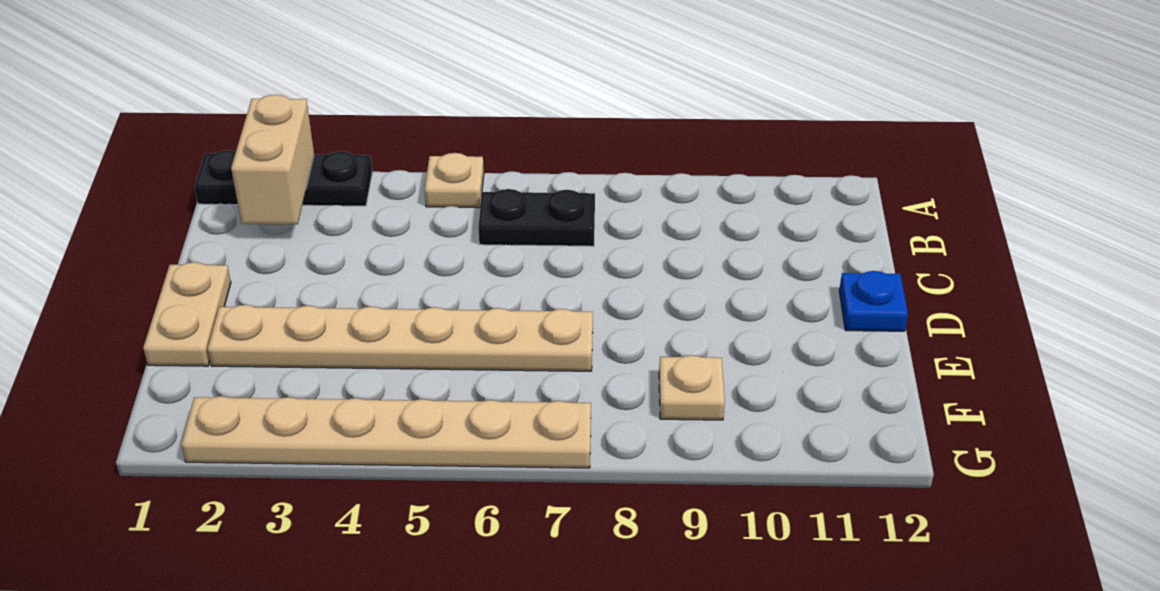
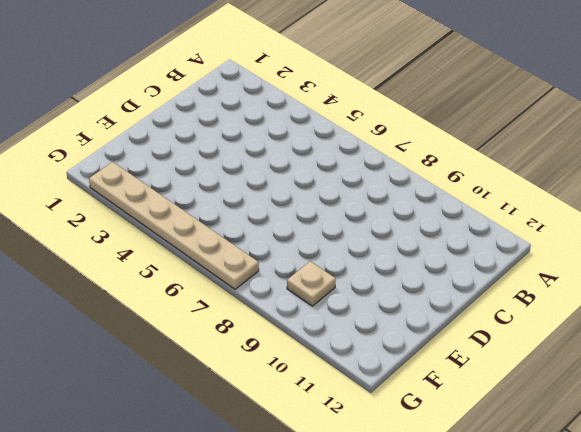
none -> black plate A1:A3 level 1
none -> tan plate A5 level 1

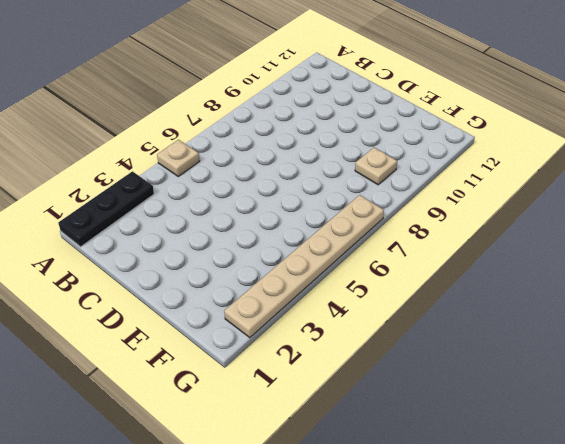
none -> black plate B6:B7 level 1
none -> tan plate D1:E1 level 1

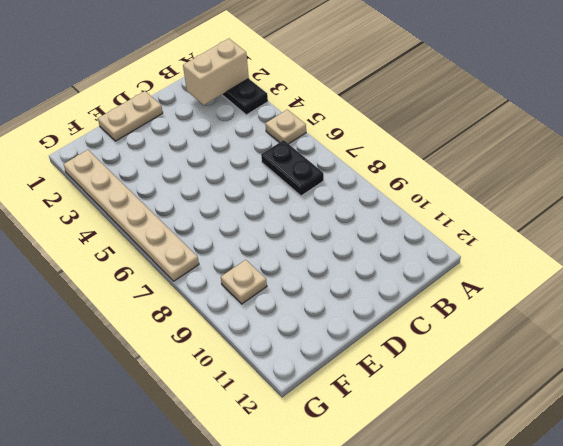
none -> blue plate D12 level 1
none -> tan plate E2:E7 level 1

